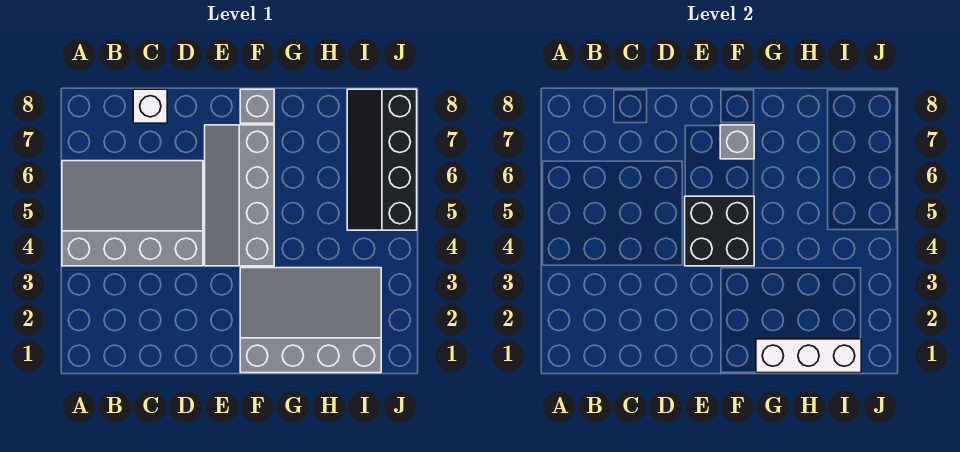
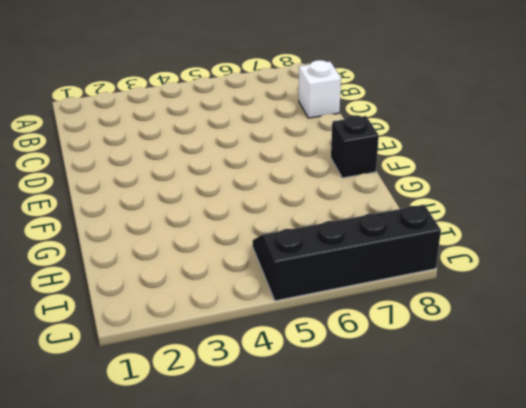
black brick F8 level 1 -> grey brick F8 level 1
none -> grey slope A4:D6 level 1 top 4
none -> grey slope E4:F7 level 1 top F

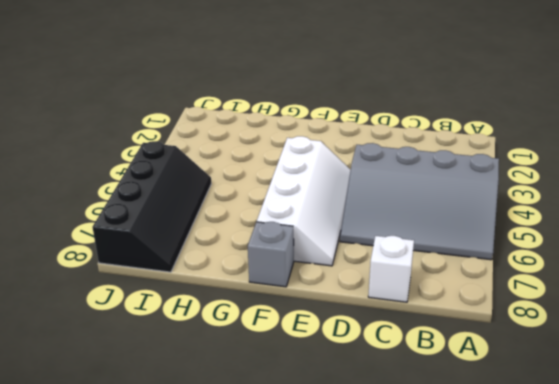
white slope E4:F7 level 1 top F -> grey slope E4:F7 level 1 top F
none -> grey slope F1:I3 level 1 top 1
none -> black brick E4:F5 level 2

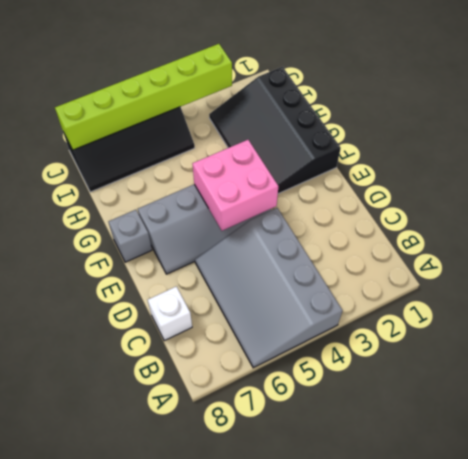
pink brick E4:F5 level 2 -> black brick E4:F5 level 2
black slope F1:I3 level 1 top 1 -> grey slope F1:I3 level 1 top 1
lime brick J3:J8 level 2 -> none
none -> grey brick F7 level 2
none -> white brick G1:I1 level 2

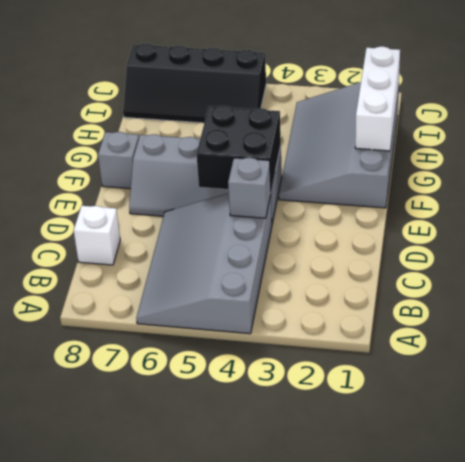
grey brick D4 level 2 -> grey brick F7 level 2

